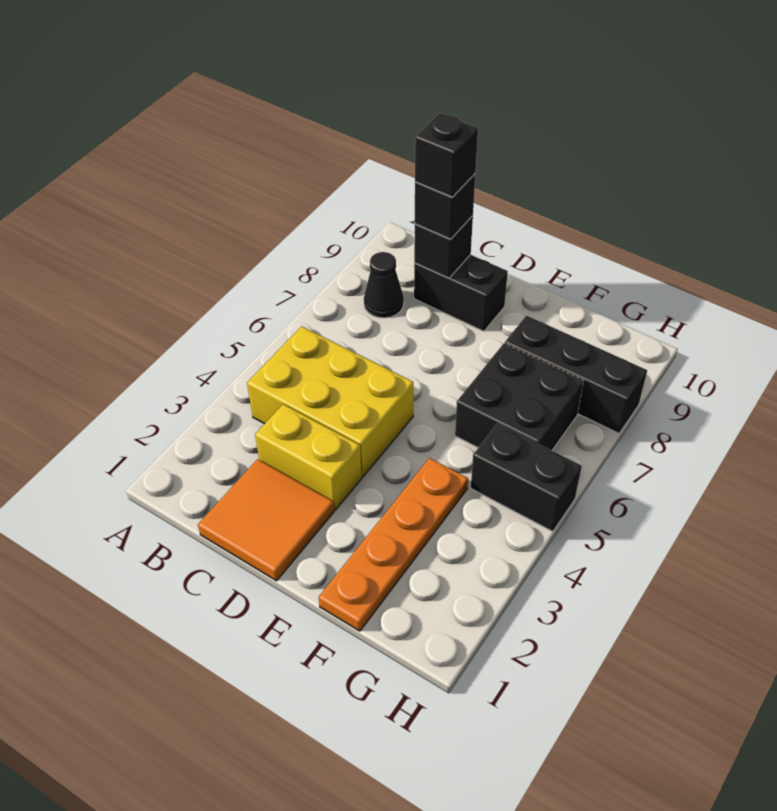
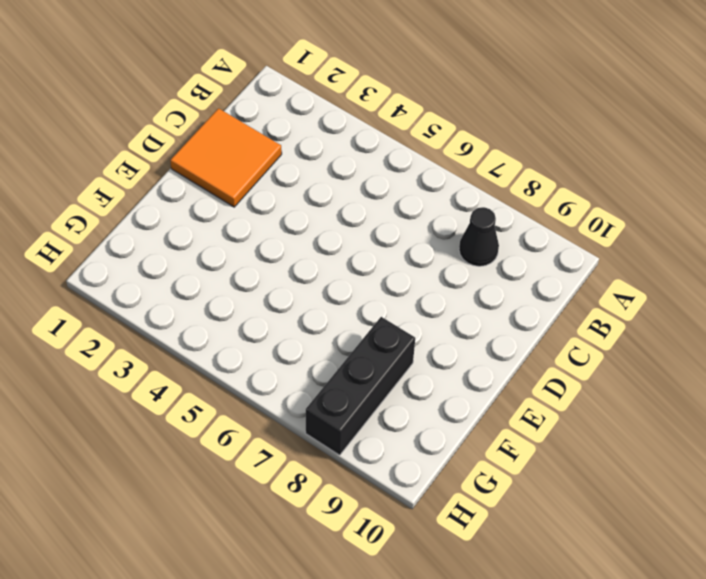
none -> yellow brick B4:D5 level 1
none -> yellow brick C3:D3 level 1
none -> black brick C9:D9 level 1

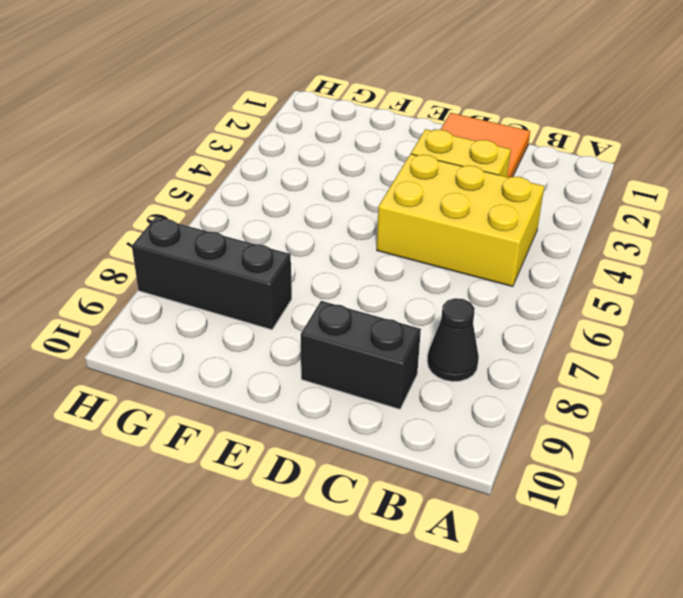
none -> orange plate F1:F4 level 1
none -> black brick F6:G7 level 1
none -> black brick G5:H5 level 1

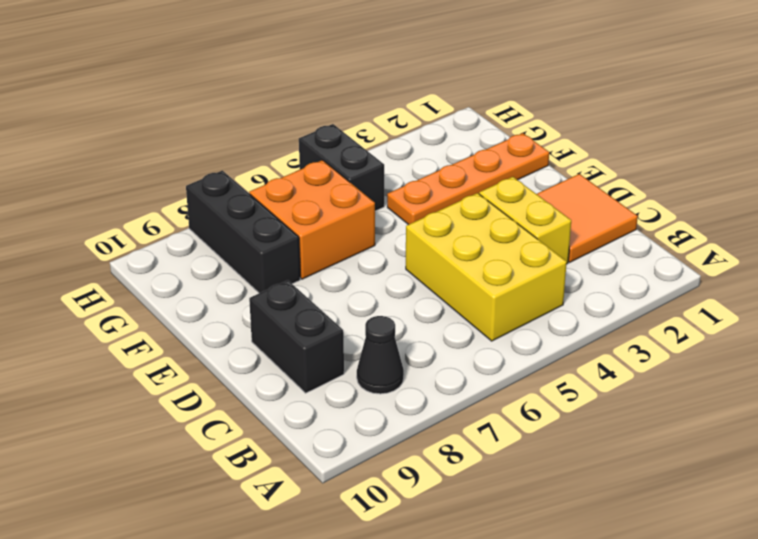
orange brick F6:G7 level 1 -> black brick F6:G7 level 1
none -> black brick C9 level 2
none -> black brick C9 level 3
none -> black brick C9 level 4

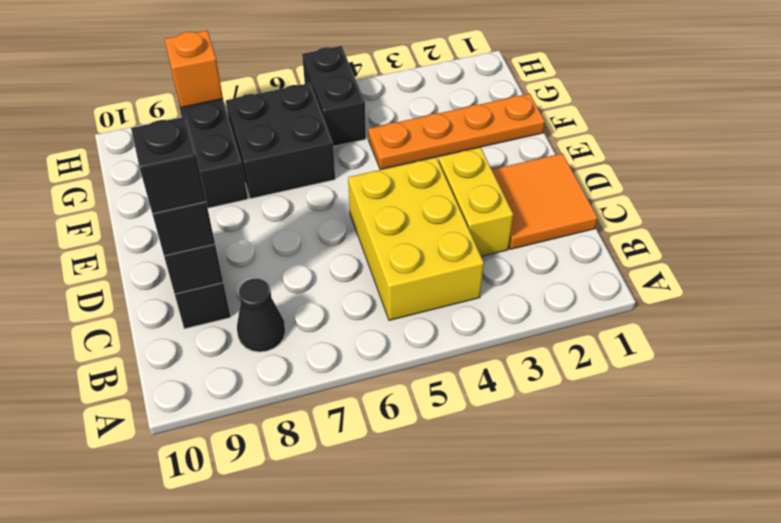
orange brick H8 level 2 -> none

